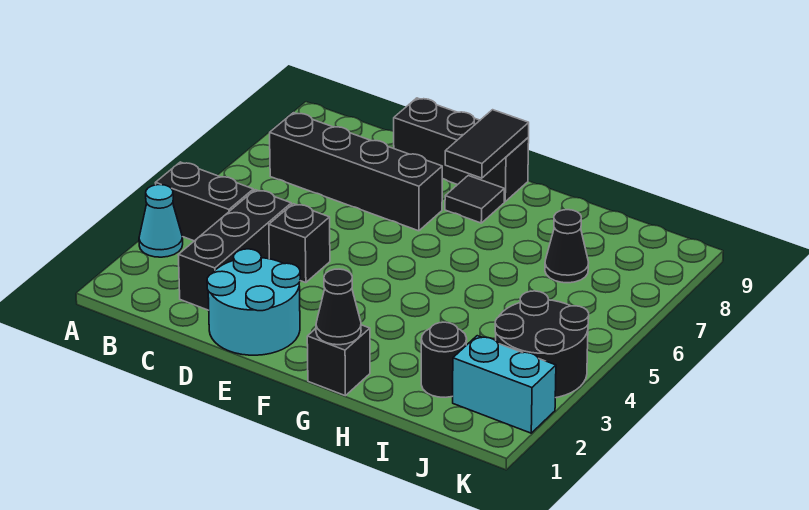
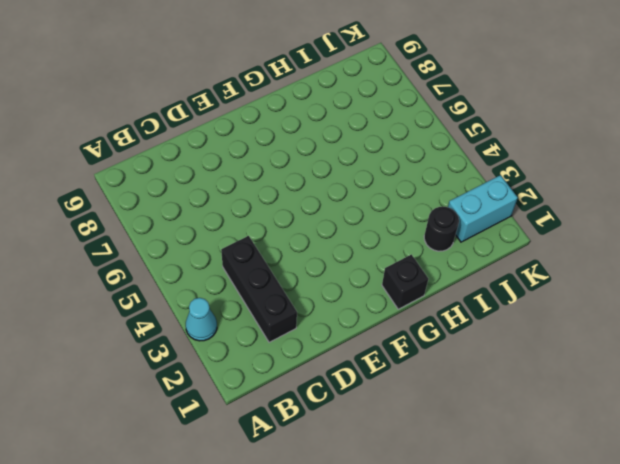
none -> black brick A4:B4 level 1
none -> black brick B7:E7 level 1
none -> cyan round brick D1:E2 level 1

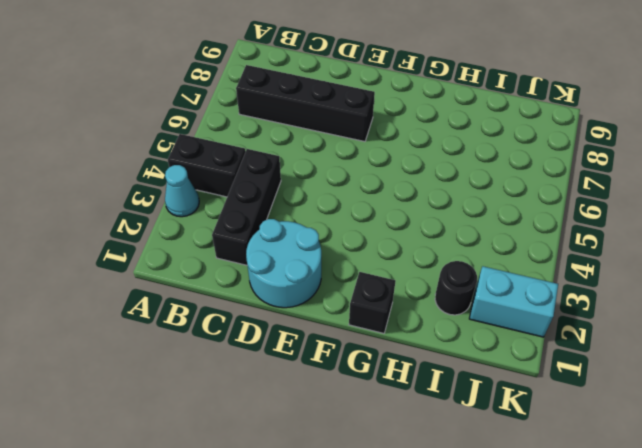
none -> black brick D4 level 1
none -> black brick D9:F9 level 1
none -> black tile F8 level 1

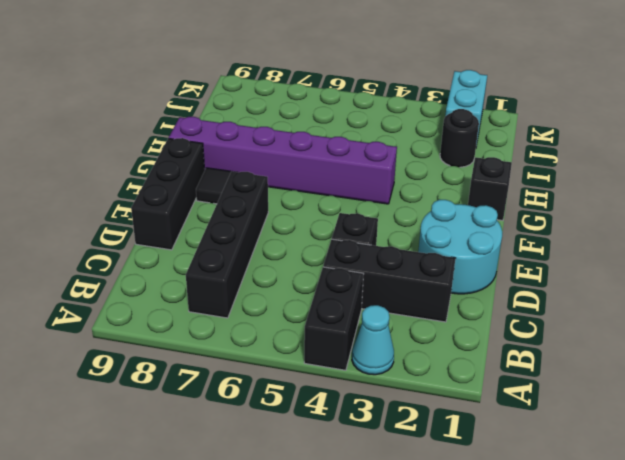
purple brick G4:G9 level 1 -> none
none -> black cone I7 level 1
none -> black round brick J3:K4 level 1
none -> black tile F8:F9 level 2

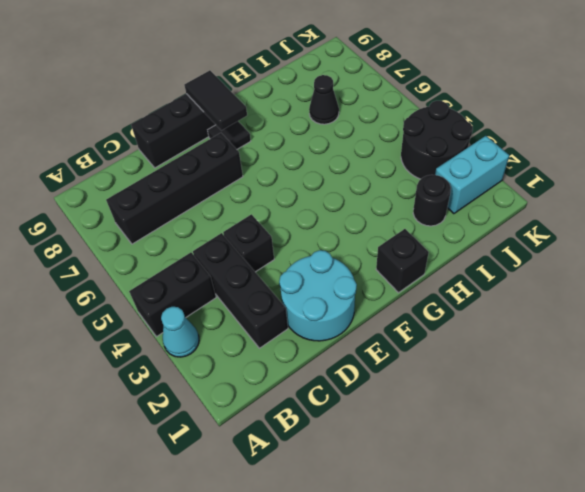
none -> black cone G1 level 2

